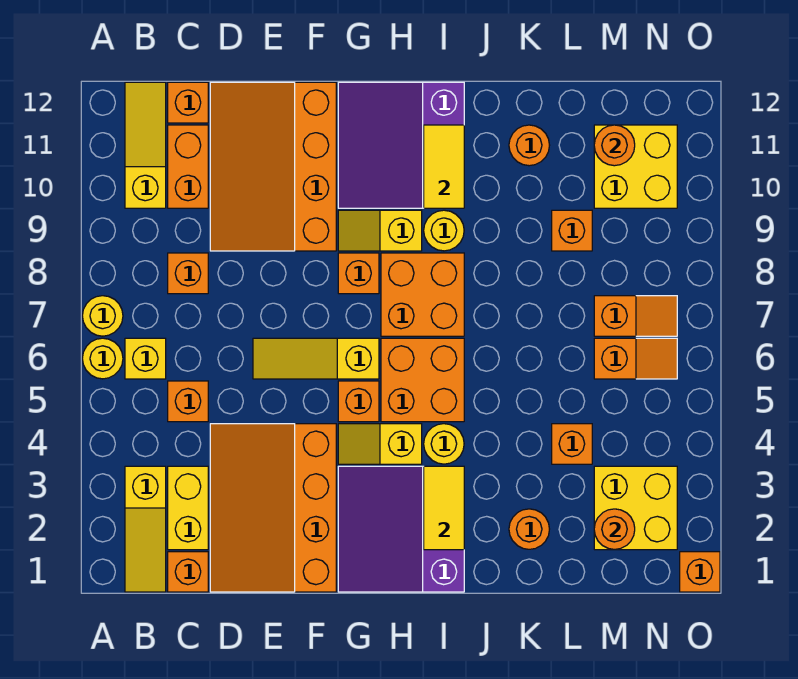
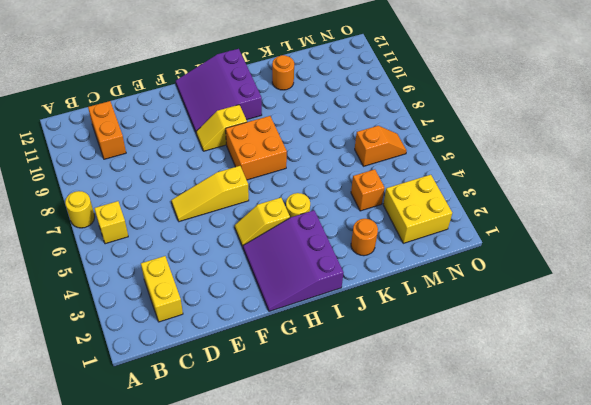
none -> yellow round brick A6 level 1
none -> yellow slope B1:B3 level 1 top 3
none -> yellow slope B10:B12 level 1 top 10
none -> orange brick C1 level 1

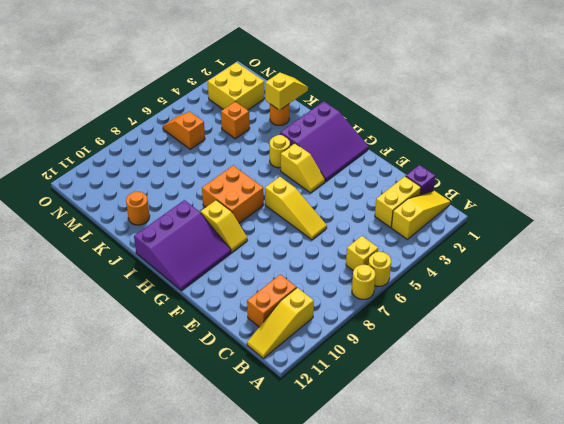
purple brick C1 level 1 -> orange brick C1 level 1
yellow slope K1:K2 level 2 top 2 -> none
none -> orange brick C5 level 1
none -> orange brick C8 level 1
none -> orange brick C12 level 1
none -> orange slope D1:F4 level 1 top F

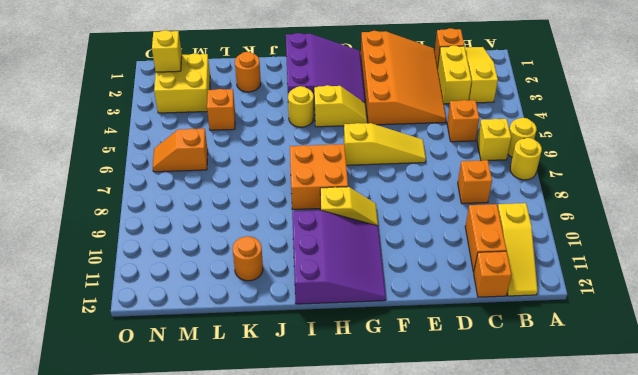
yellow brick N2 level 2 -> none
none -> orange slope D9:F12 level 1 top F
none -> orange brick G5 level 1
none -> orange brick G8 level 1
none -> orange brick H5:I6 level 1

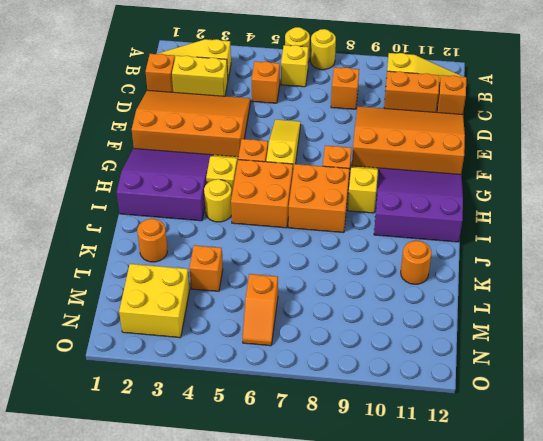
none -> yellow round brick I9 level 1
none -> orange brick L9 level 1
none -> orange slope M7:N7 level 1 top M
none -> yellow brick M10:N11 level 1

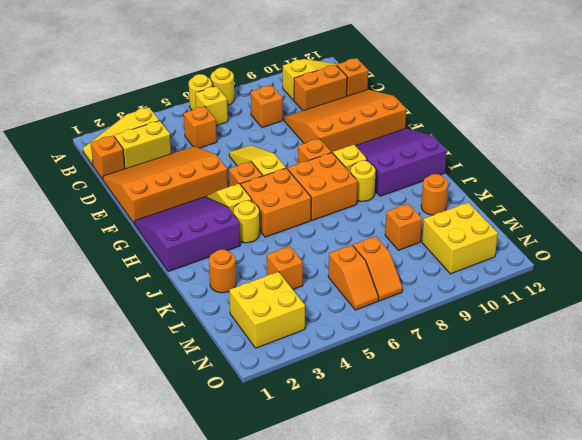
none -> orange brick O1 level 1
none -> yellow tile I2:I3 level 2
none -> yellow tile I10:I11 level 2
none -> orange round brick M2 level 2

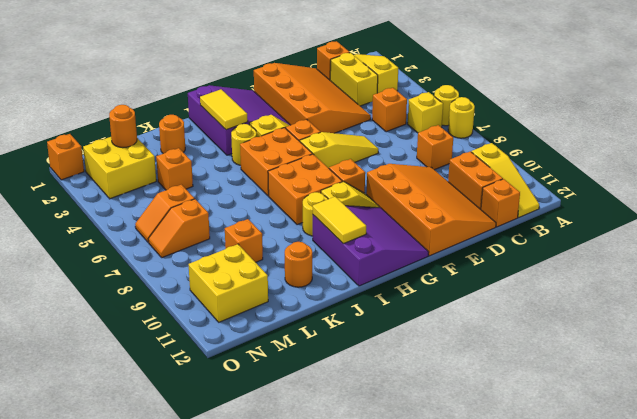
none -> orange round brick M11 level 2

